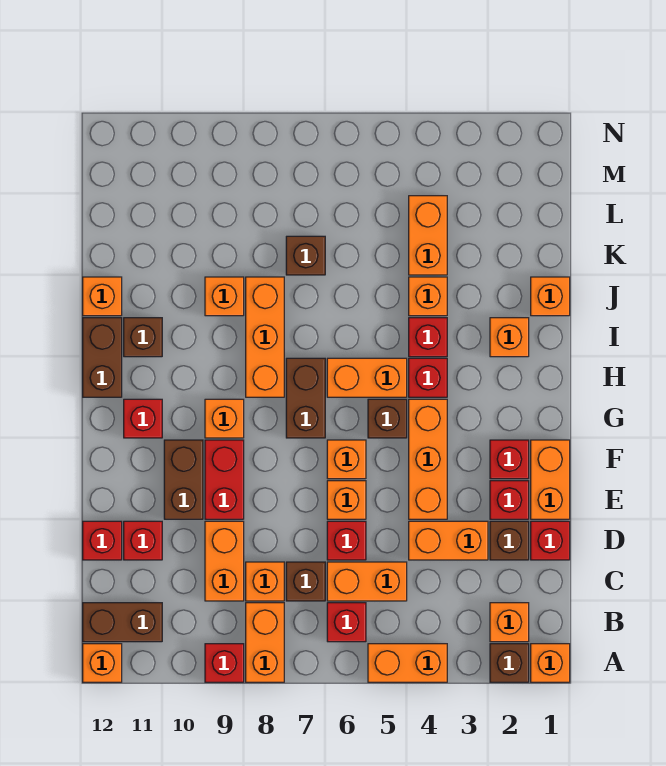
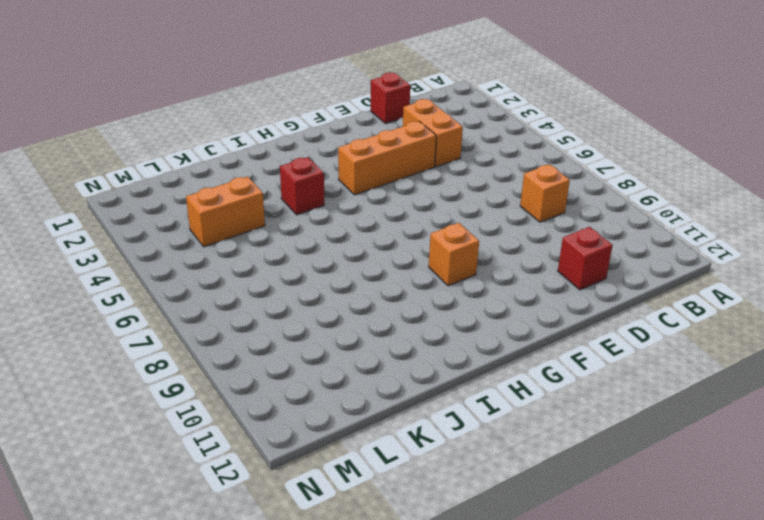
none -> orange brick A1 level 1
none -> brown brick A2 level 1
none -> orange brick A4:A5 level 1
none -> orange brick A8:B8 level 1

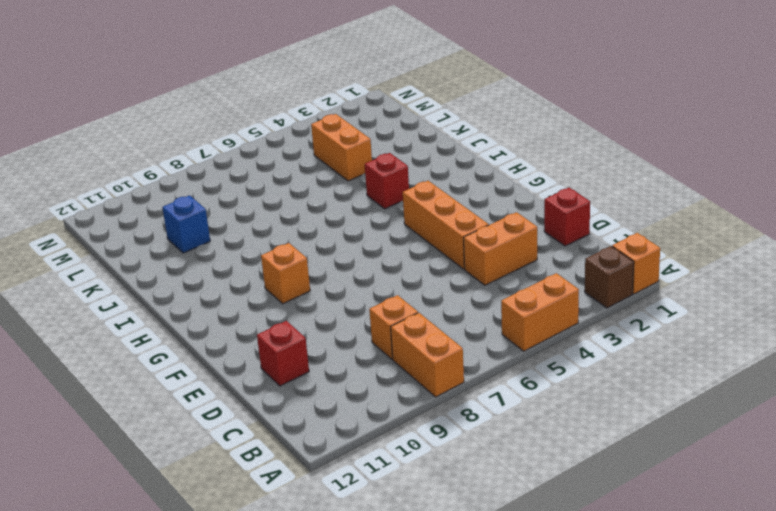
blue brick K10 level 1 -> none
none -> red brick A9 level 1
none -> orange brick A12 level 1
none -> orange brick B2 level 1
none -> red brick B6 level 1

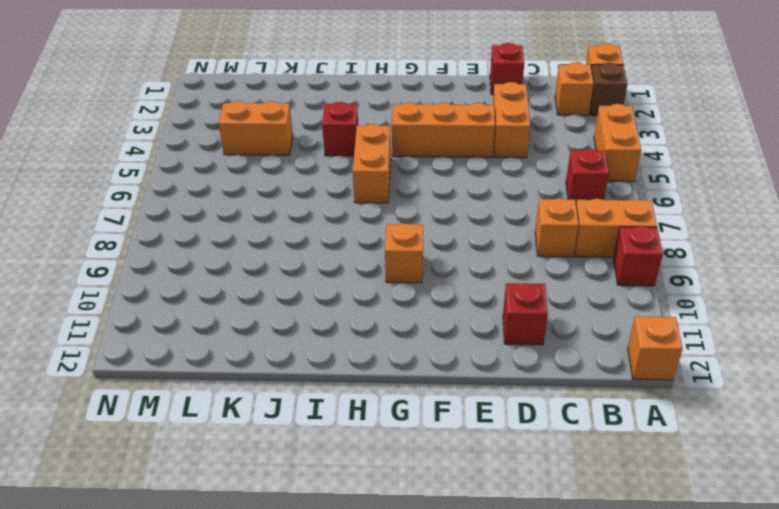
none -> brown brick B11:B12 level 1
none -> orange brick C5:C6 level 1
none -> brown brick C7 level 1
none -> orange brick C9:D9 level 1

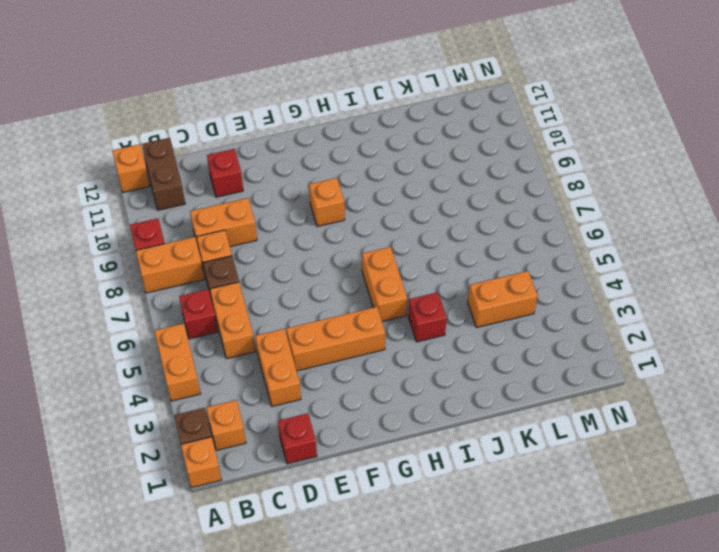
none -> brown brick D2 level 1
none -> red brick D6 level 1
none -> red brick D12 level 1
none -> orange brick E1:F1 level 1

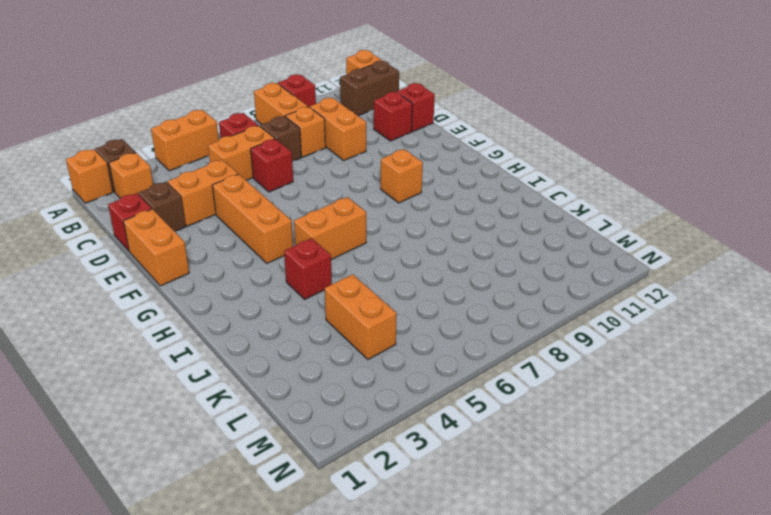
none -> red brick E2 level 1
none -> orange brick E6 level 1
none -> red brick E9:F9 level 1
none -> brown brick E10:F10 level 1

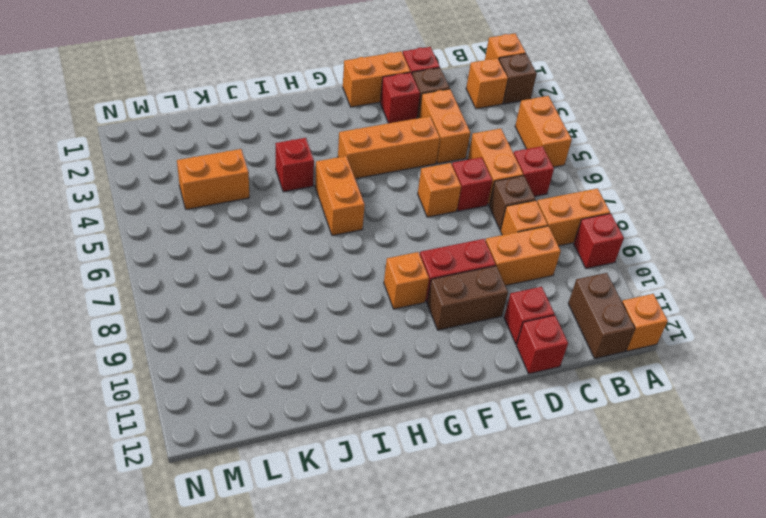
none -> red brick F2 level 1
none -> orange brick F6 level 1
none -> brown brick G5 level 1
none -> brown brick G7:H7 level 1

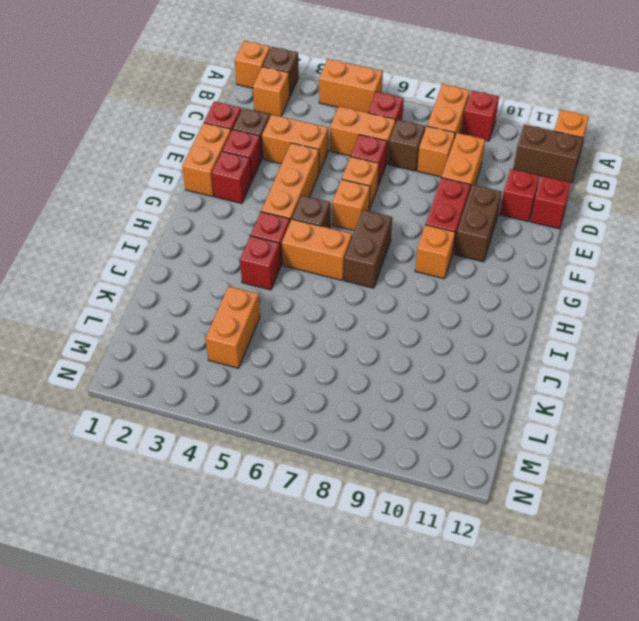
none -> red brick G11 level 1
none -> orange brick H8:J8 level 1
none -> brown brick H12:I12 level 1
none -> orange brick I2 level 1

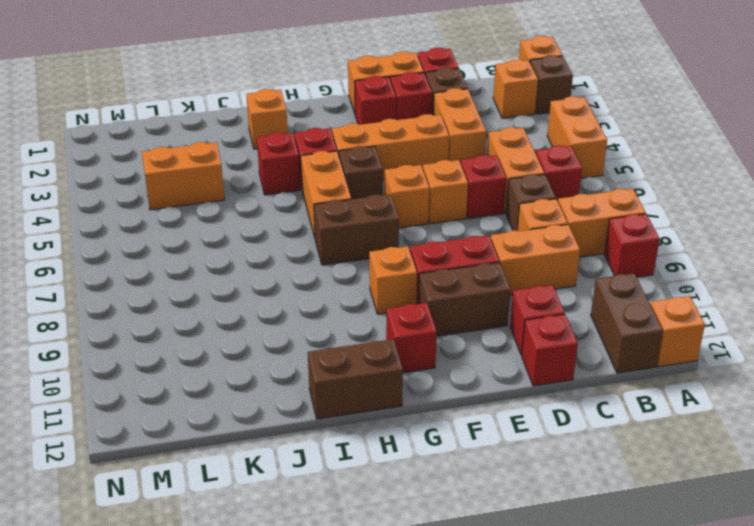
none -> orange brick H8:J8 level 1
none -> brown brick I11 level 1
none -> orange brick J1 level 1
none -> orange brick J4 level 1

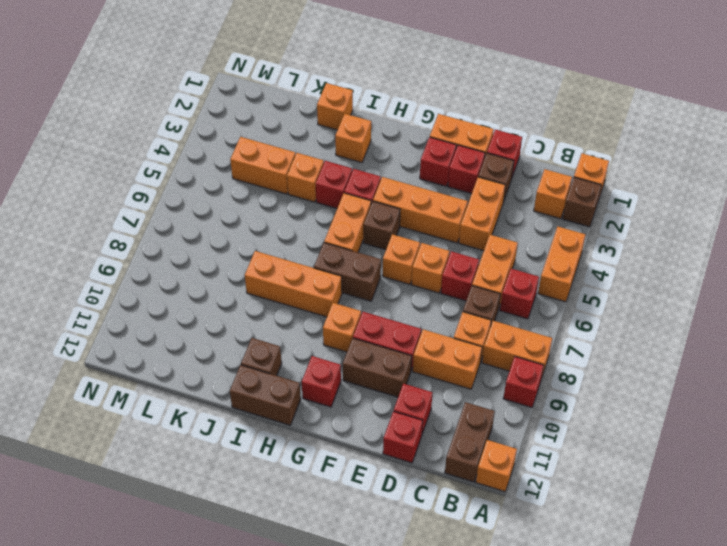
none -> orange brick J9 level 1
none -> orange brick J12 level 1
none -> brown brick K7 level 1

